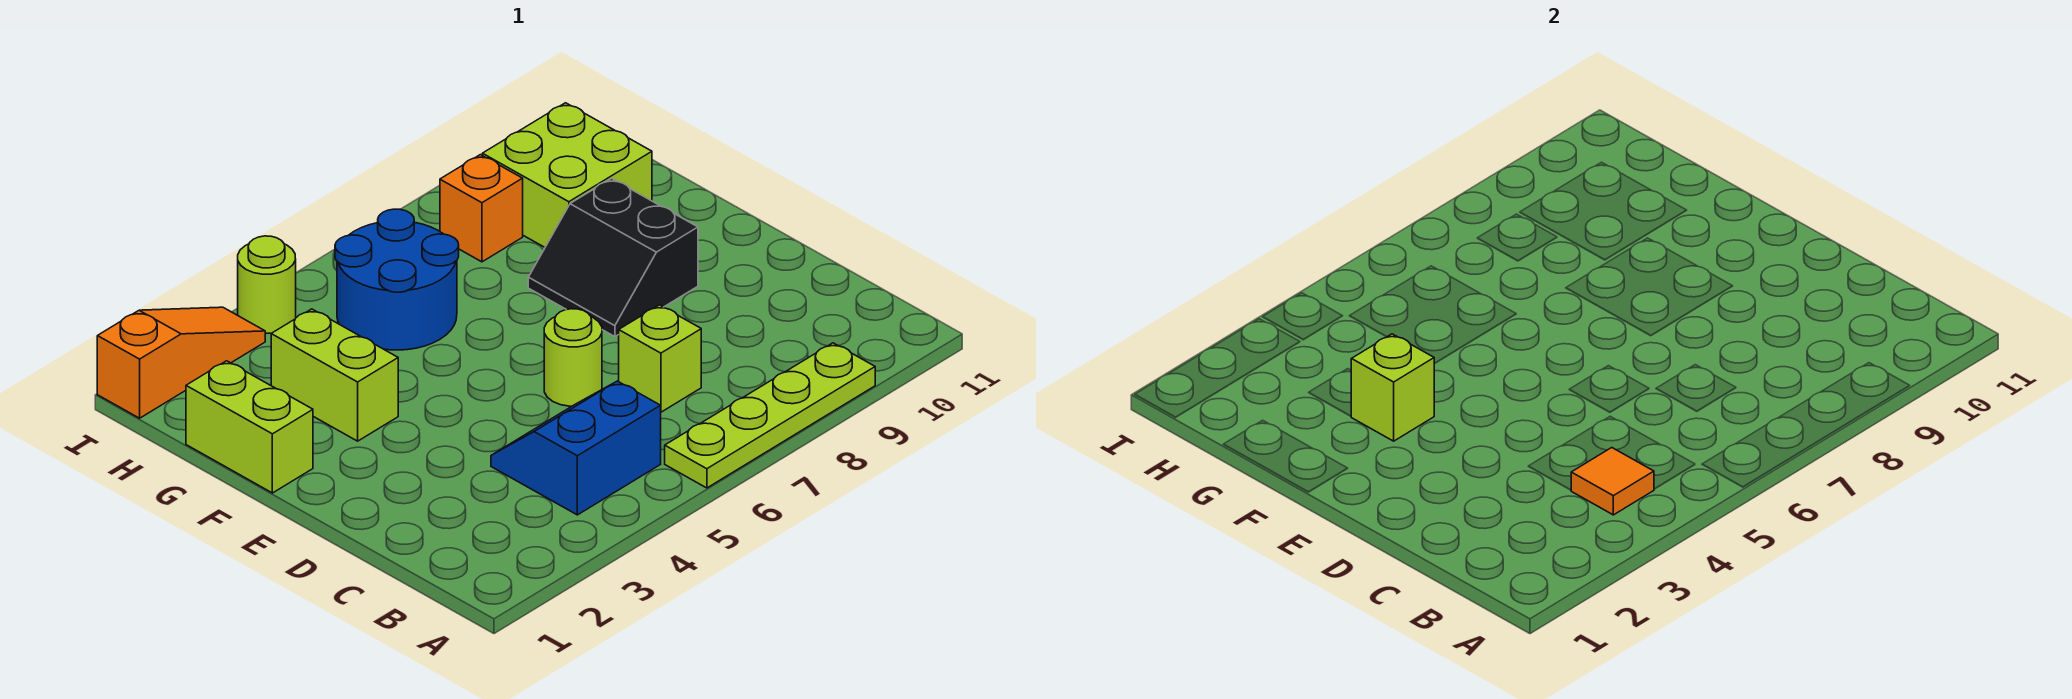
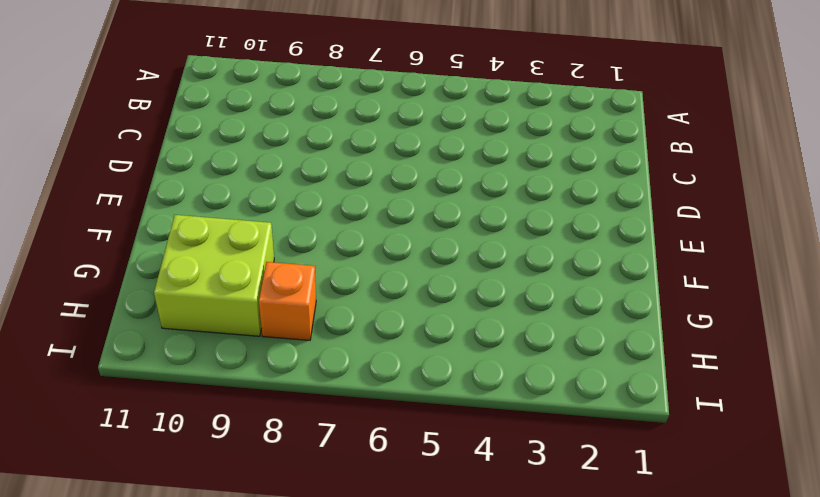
none -> lime plate A6:A9 level 1
none -> blue slope B4:C5 level 1 top B
none -> lime brick C7 level 1

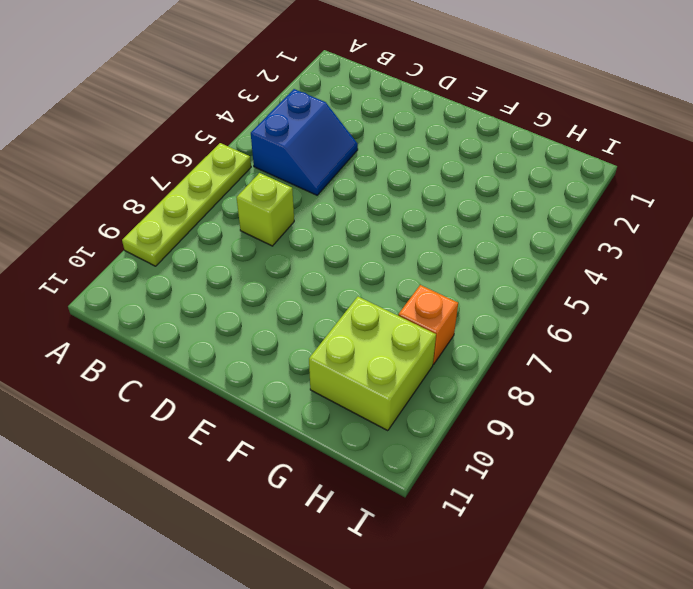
none -> lime round brick D6 level 1
none -> black slope E8:F9 level 1 top 9
none -> lime brick F1:G1 level 1

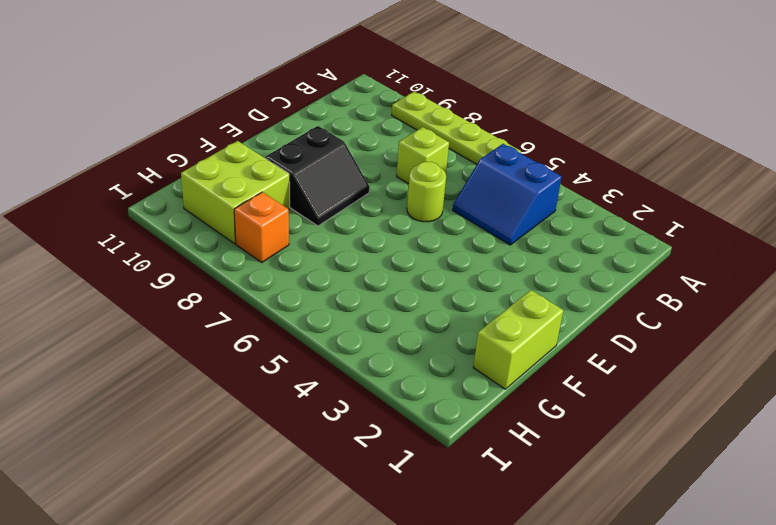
none -> lime brick F3:G3 level 1
none -> blue round brick G5:H6 level 1
none -> orange slope I1:I3 level 1 top 1

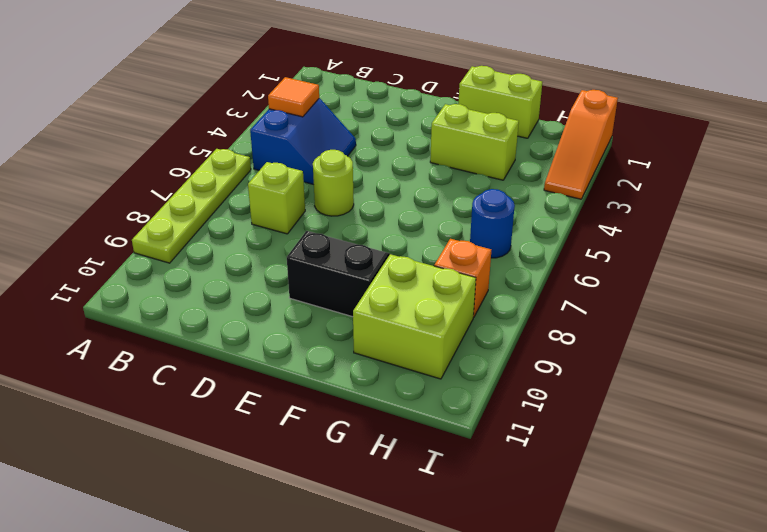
blue round brick H6 level 1 -> blue round brick G5:H6 level 1
none -> lime round brick I4 level 1
none -> lime brick F3 level 2

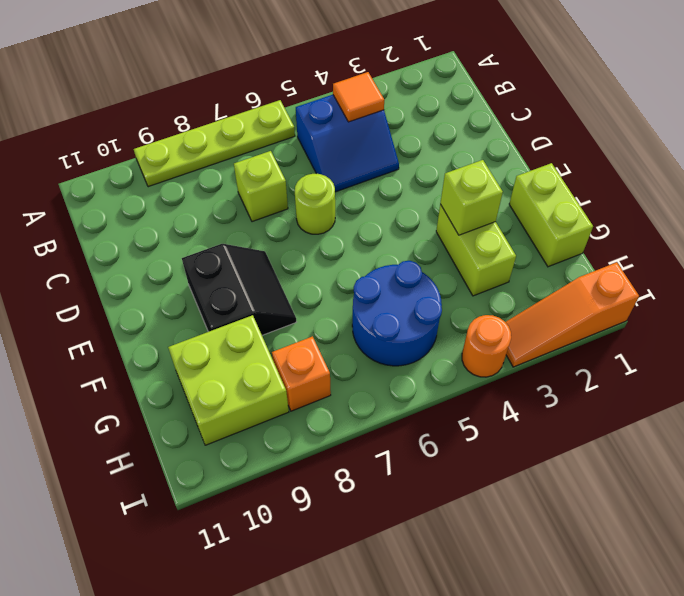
orange round brick I4 level 1 -> lime round brick I4 level 1

